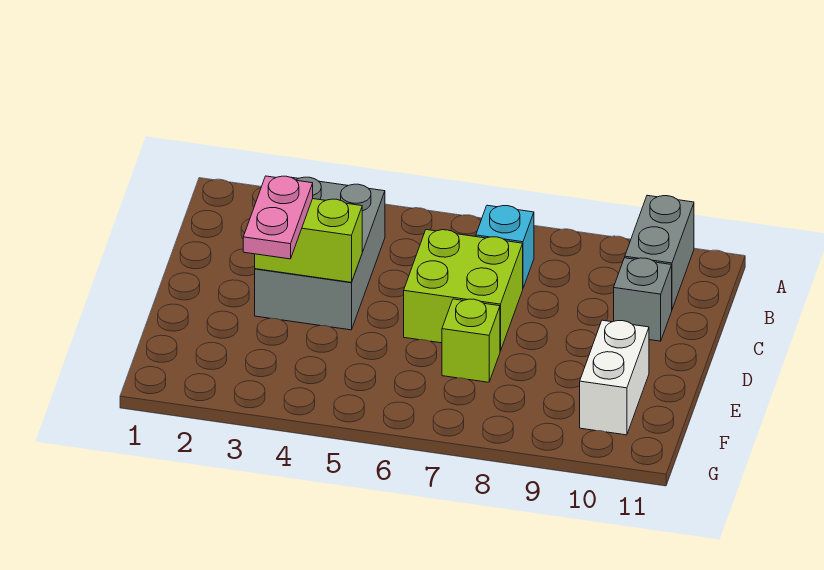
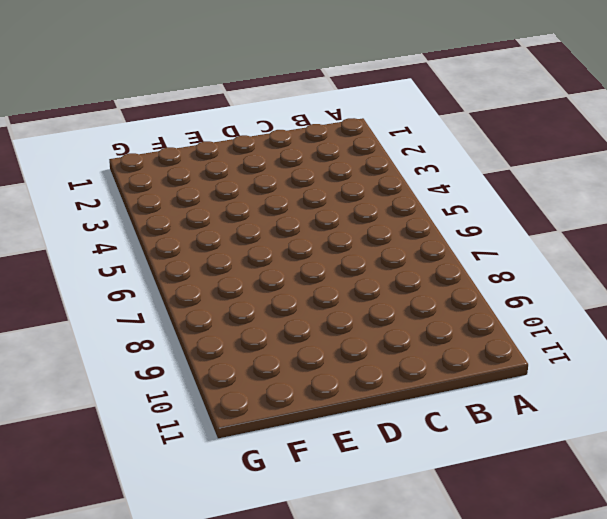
none -> grey brick A10:B10 level 1
none -> grey brick B3:D4 level 1

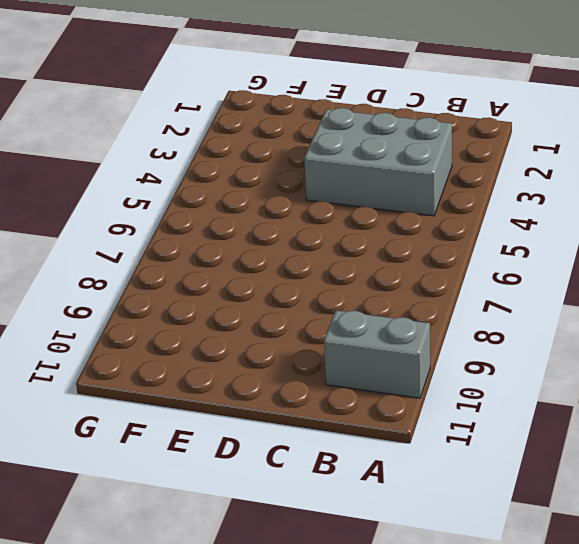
none -> cyan brick B7 level 1
none -> lime brick C6:D7 level 1

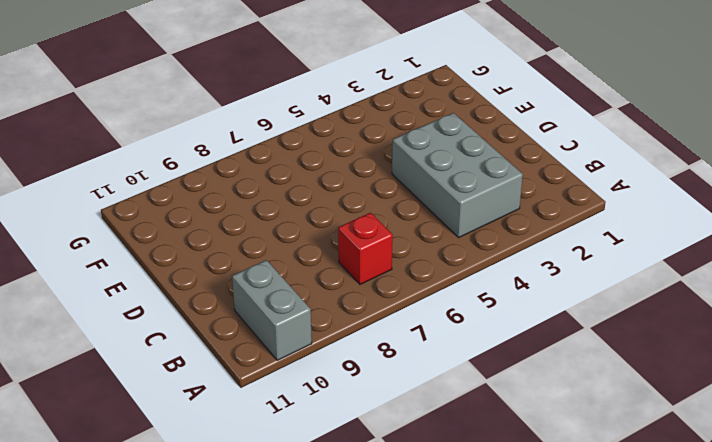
red brick B7 level 1 -> cyan brick B7 level 1
none -> lime brick C6:D7 level 1
none -> grey brick C10 level 1

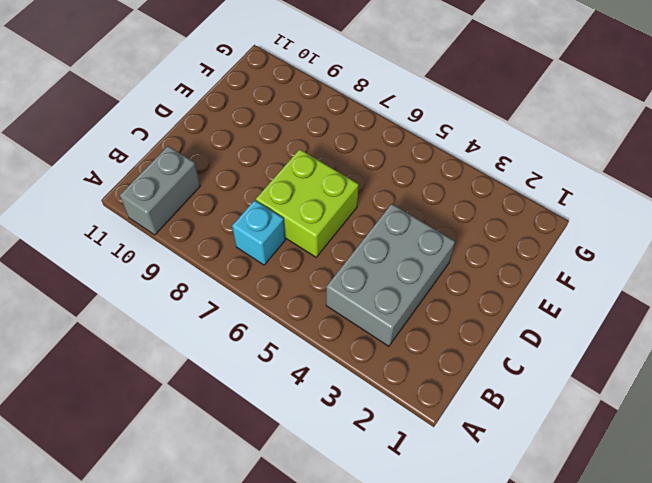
none -> grey brick C10 level 1
none -> lime brick E7 level 1

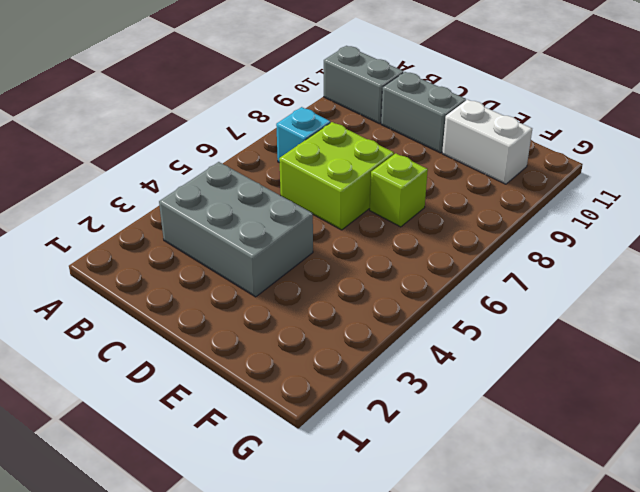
grey brick C10:D10 level 1 -> grey brick C10 level 1
none -> lime brick D3:D4 level 2
none -> pink plate D3:E3 level 3

